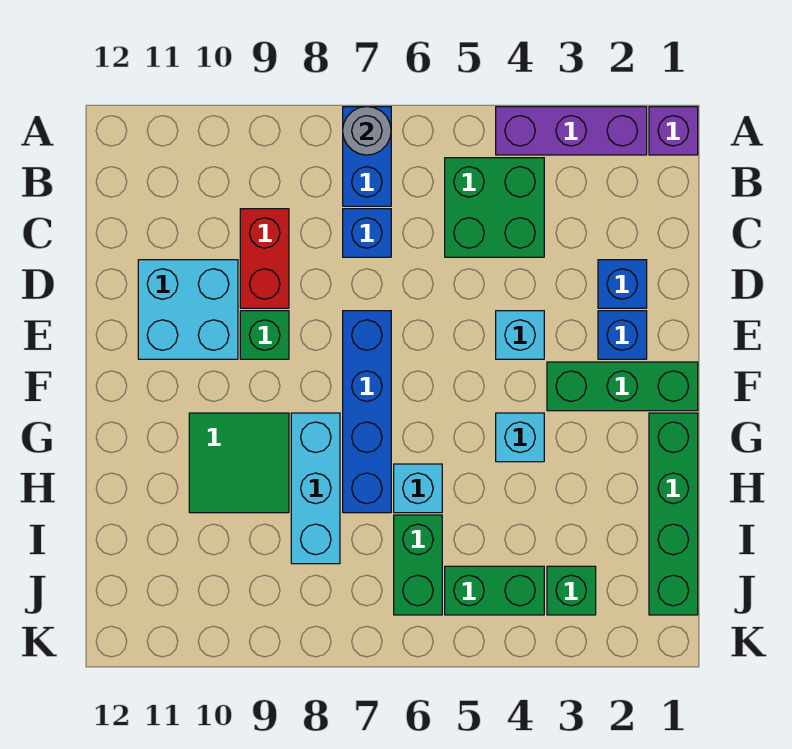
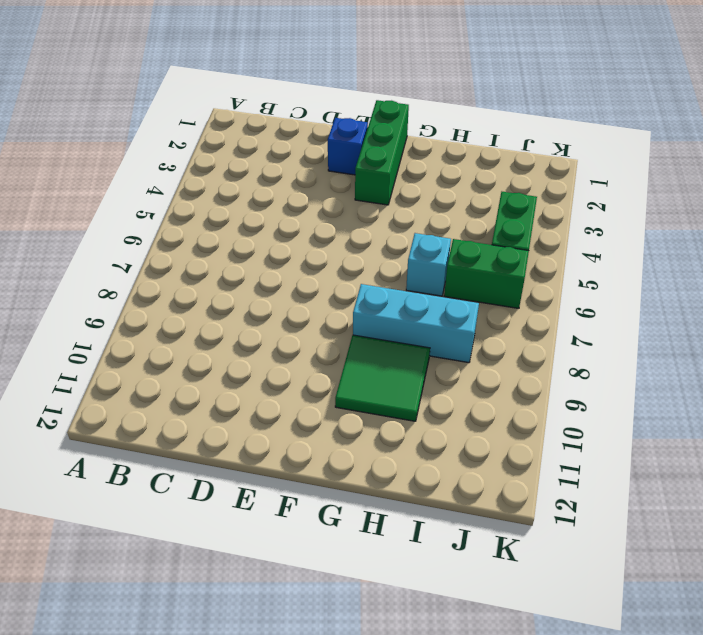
none -> purple brick A1 level 1
none -> purple brick A2:A4 level 1
none -> blue brick A7:B7 level 1

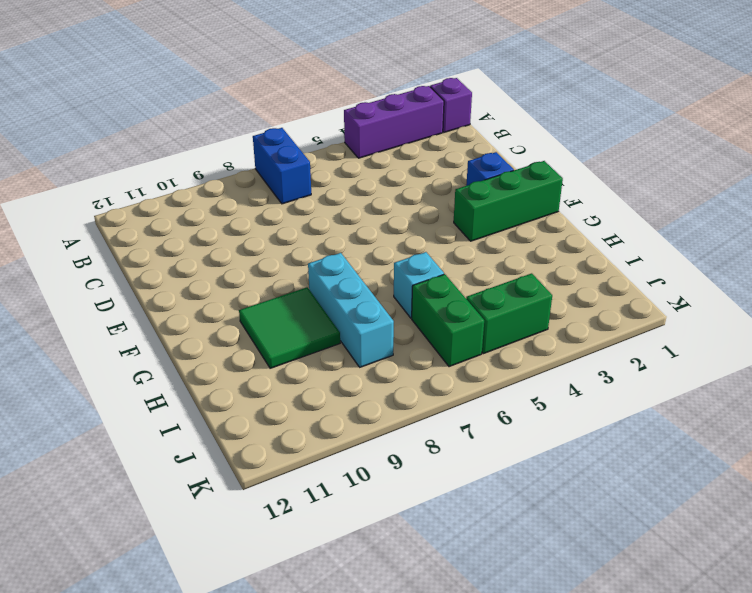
none -> green brick B4:C5 level 1
none -> blue brick C7 level 1
none -> red brick C9:D9 level 1

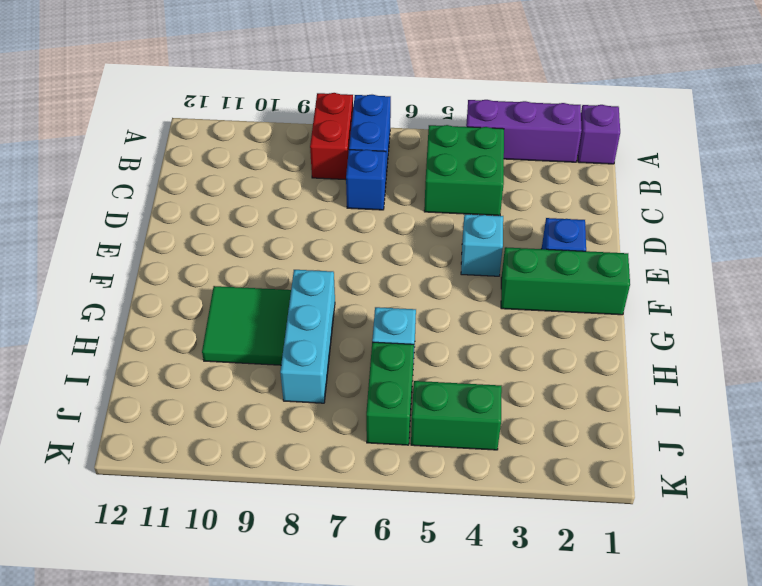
red brick A8:B8 level 1 -> red brick C9:D9 level 1
none -> blue brick D2 level 1
none -> cyan brick D10:E11 level 1
none -> blue brick E7:H7 level 1

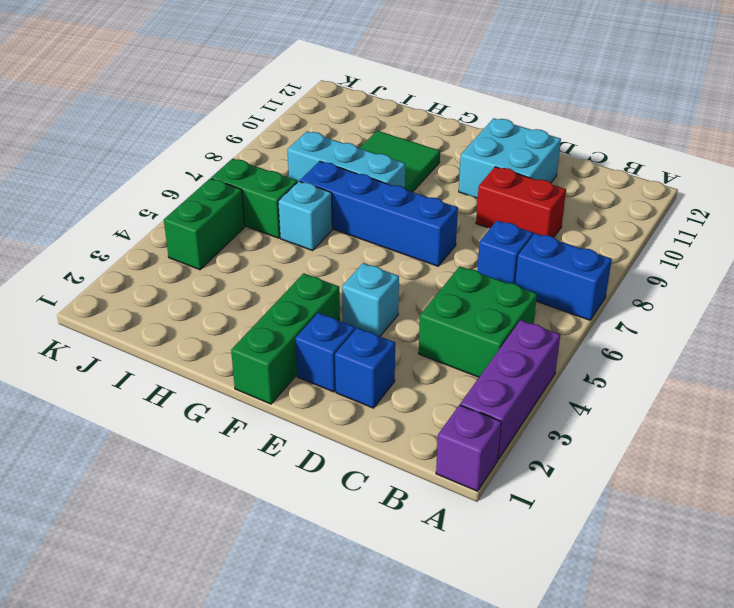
none -> green brick E9 level 1
none -> green brick G1:J1 level 1
none -> cyan brick G4 level 1

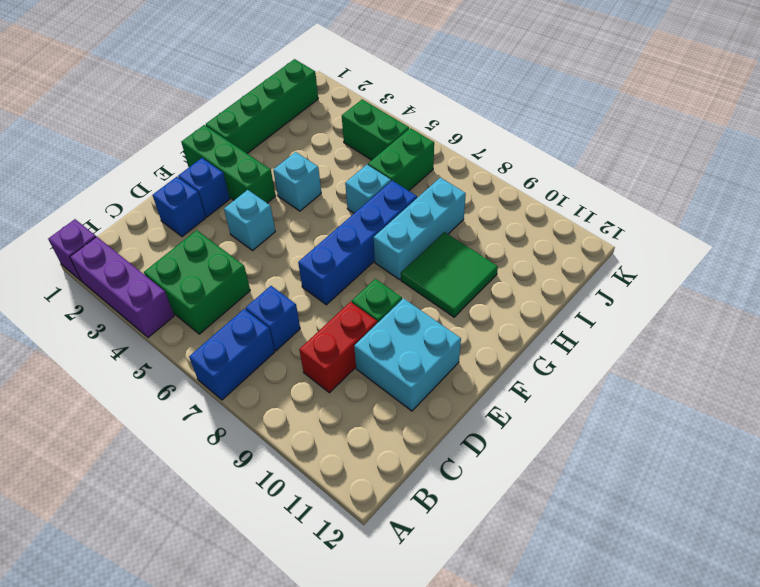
none -> green brick J3 level 1
none -> grey round brick A7 level 2

